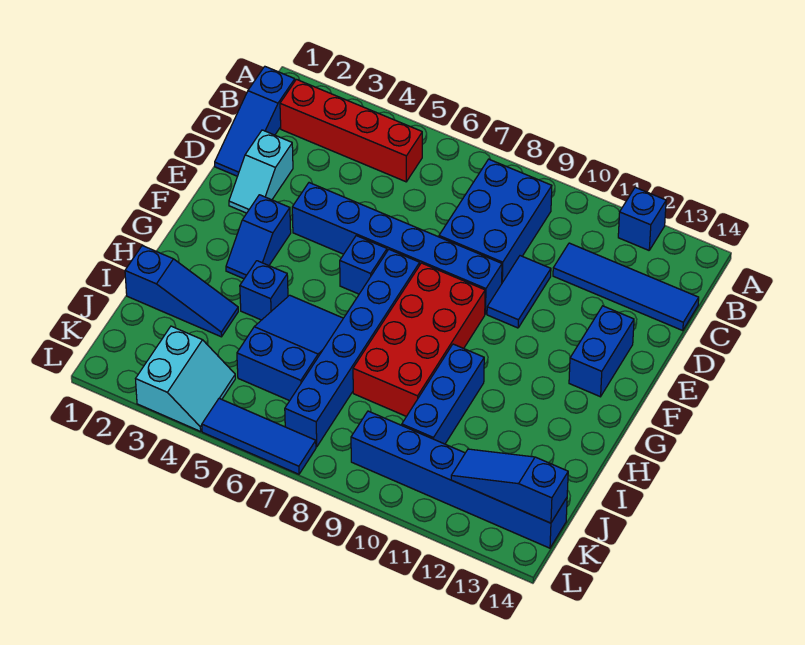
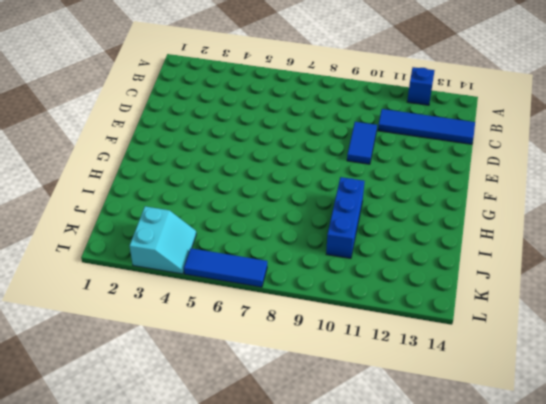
none -> blue slope B1:D1 level 1 top B
none -> red brick B2:B5 level 1
none -> blue brick B8:D9 level 1

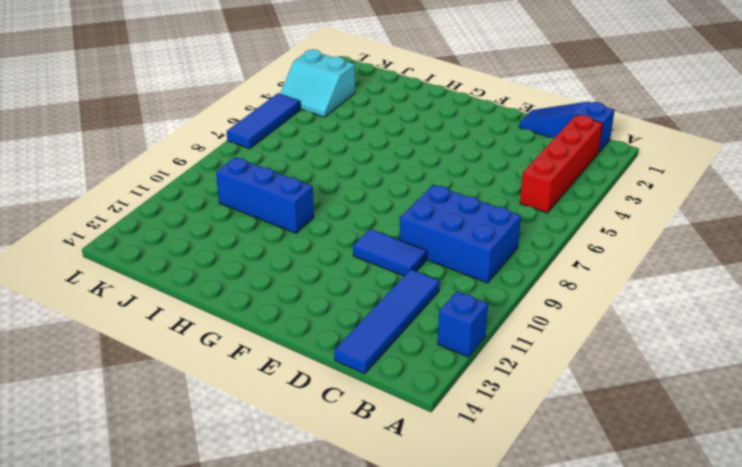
none -> cyan slope D2:E2 level 1 top D
none -> blue brick E4:E9 level 1
none -> blue brick E13:F13 level 1

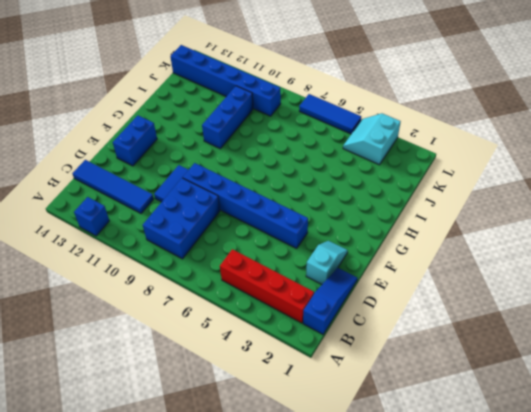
none -> blue slope F3:G3 level 1 top F
none -> blue brick F6 level 1
none -> blue brick F7:K7 level 1

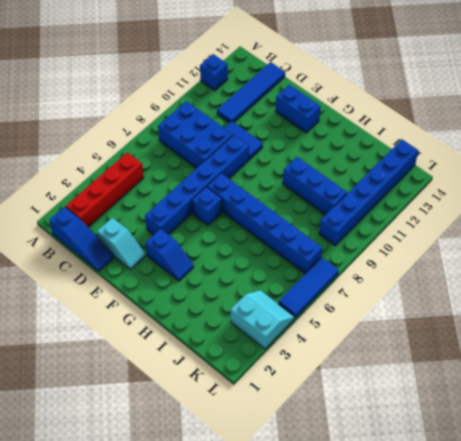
none -> red brick F8:I9 level 1
none -> blue brick H4 level 1
none -> blue slope H5:J6 level 1 top J

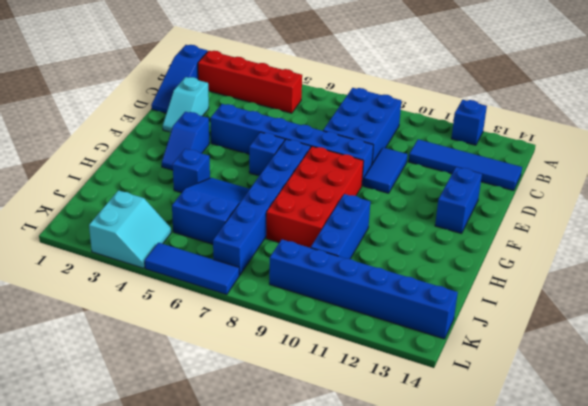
none -> blue slope I1:I3 level 1 top 1
none -> blue slope K12:K14 level 2 top 14

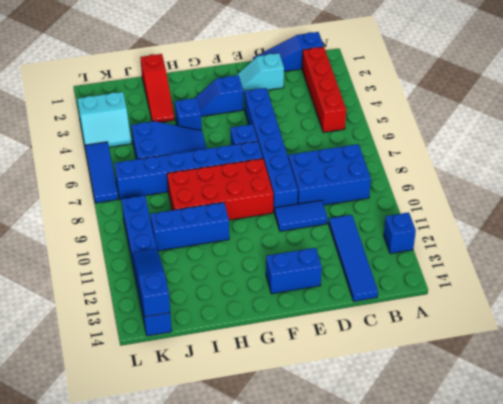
red slope I1:I3 level 1 top 1 -> blue slope I1:I3 level 1 top 1

